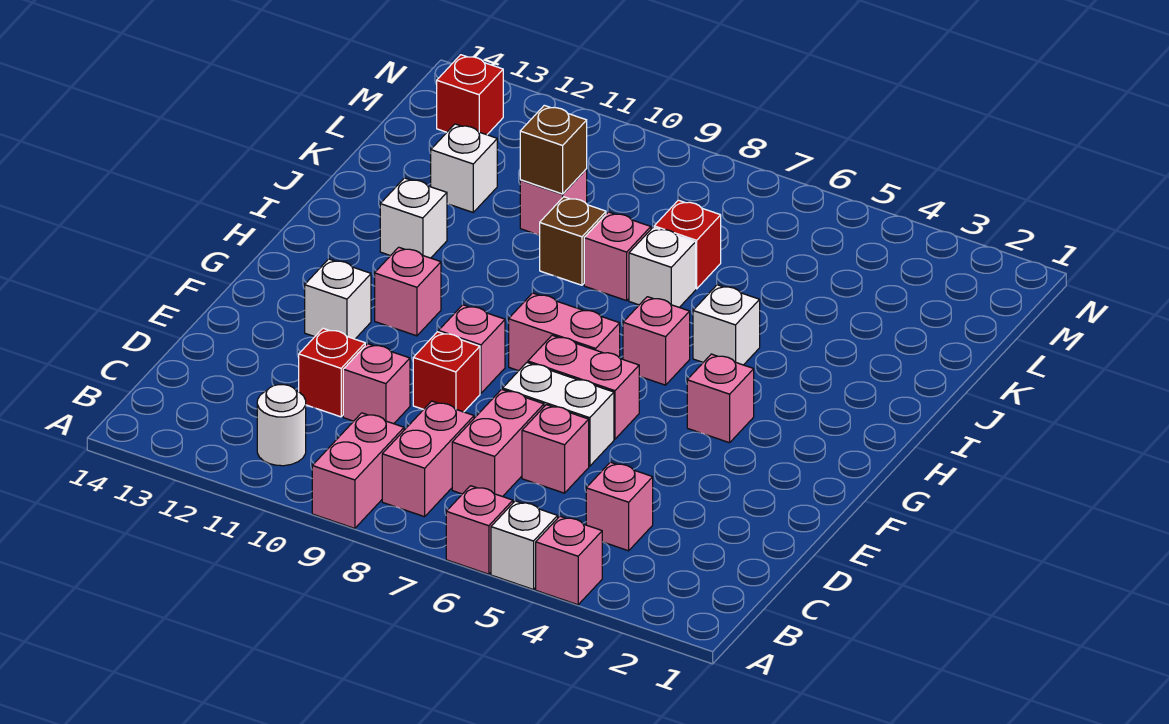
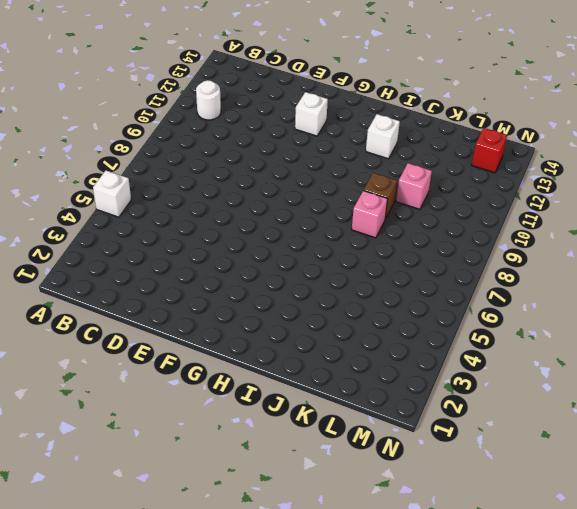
none -> pink brick A4 level 1
none -> pink brick A6 level 1
none -> pink brick A9:B9 level 1
none -> pink brick B8:C8 level 1

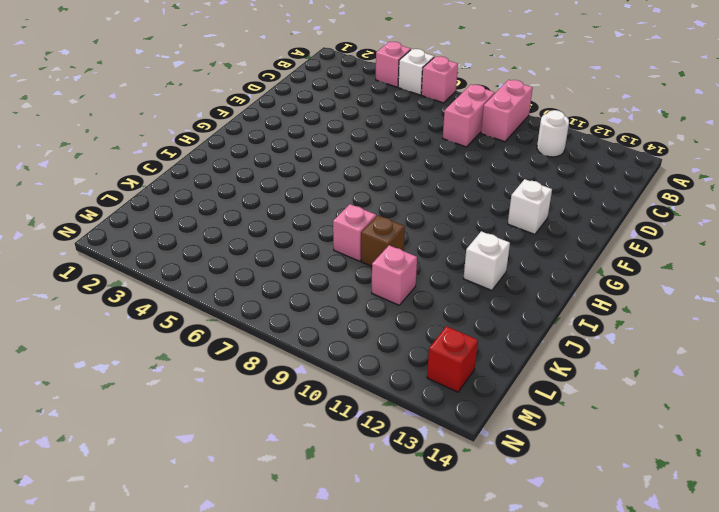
none -> pink brick C4 level 1
none -> pink brick C7:D7 level 1
none -> pink brick D6 level 1
none -> pink brick D10 level 1

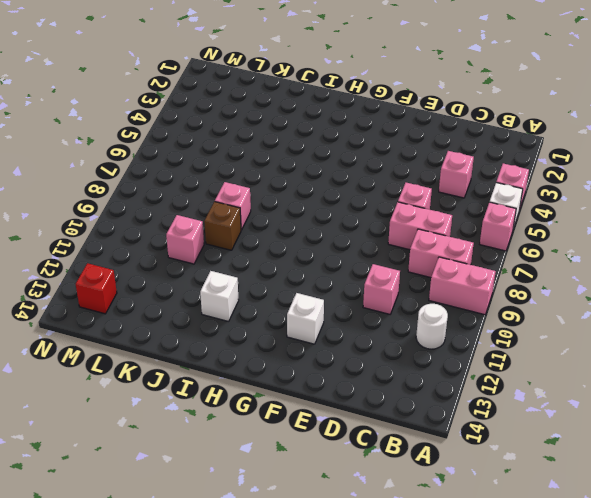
none -> red brick D11 level 1
none -> white brick E6:E7 level 1
none -> red brick E9 level 1
none -> pink brick F6:F7 level 1

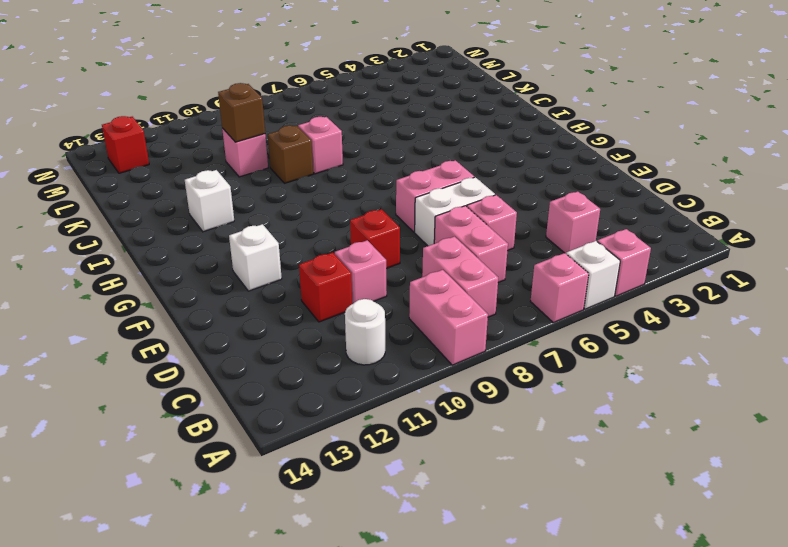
none -> pink brick F9 level 1
none -> pink brick G4 level 1
none -> pink brick G7:G8 level 1
none -> pink brick G11 level 1

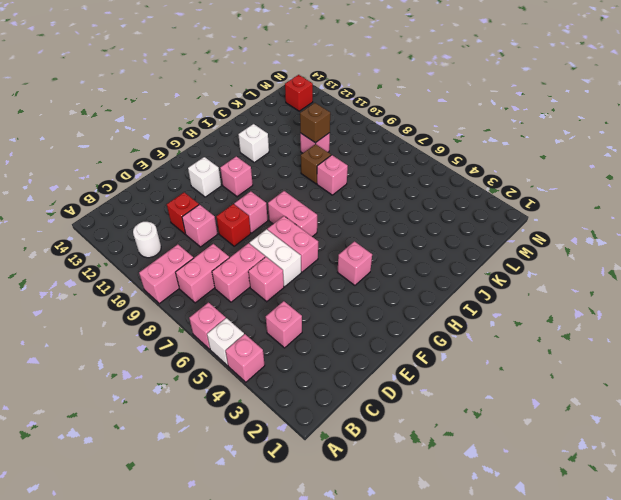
none -> pink brick H6 level 1
none -> white brick I5 level 1
none -> white brick J7 level 1
none -> red brick K7 level 1

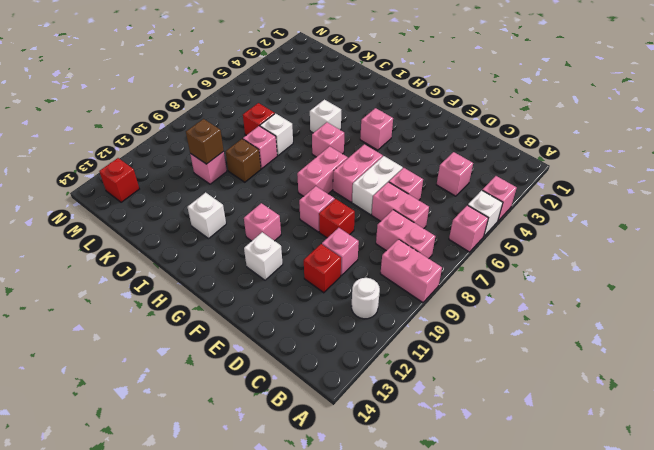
none -> white brick K12 level 1

